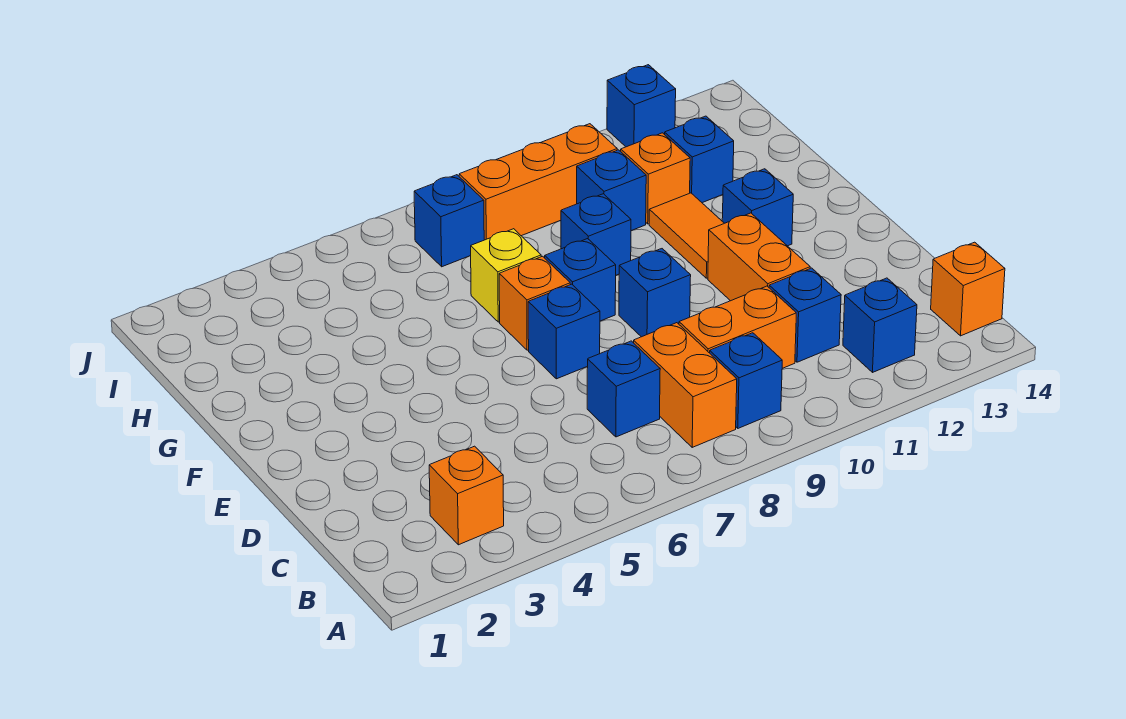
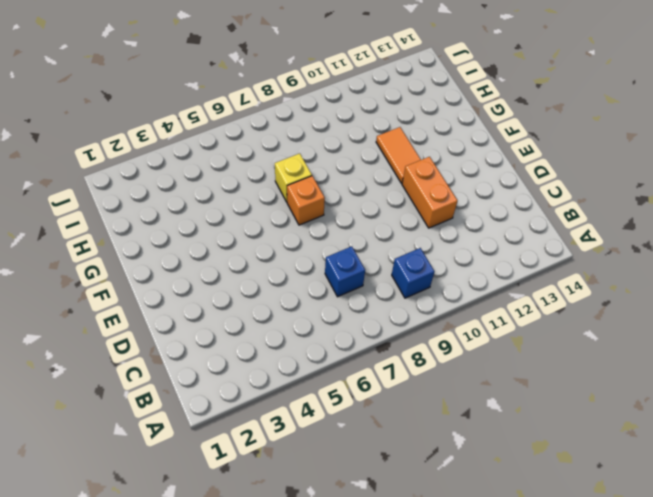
none -> orange brick B3 level 1
none -> orange brick B8:C8 level 1
none -> blue brick B12 level 1

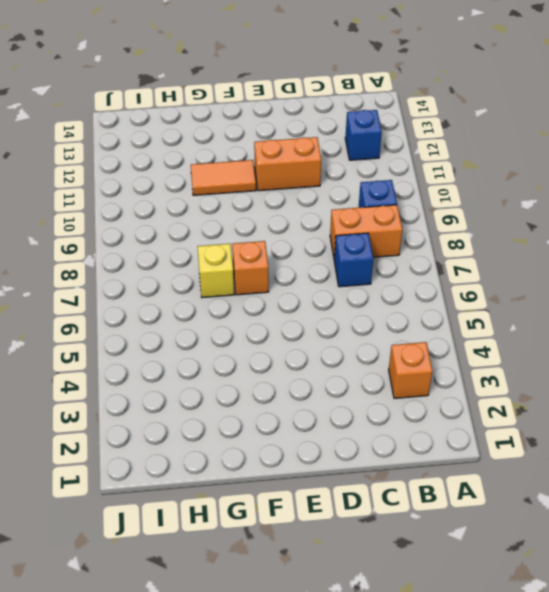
none -> orange brick B14 level 1
none -> orange brick C9:C10 level 1
none -> blue brick C11 level 1

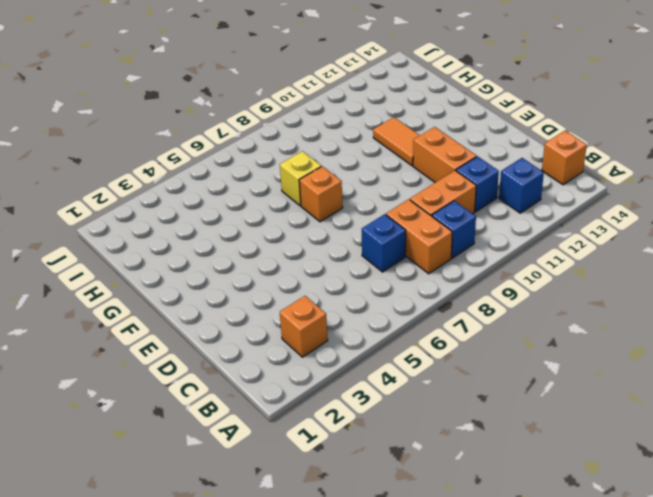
none -> blue brick E7 level 1
none -> blue brick E9 level 1
none -> blue brick F8 level 1

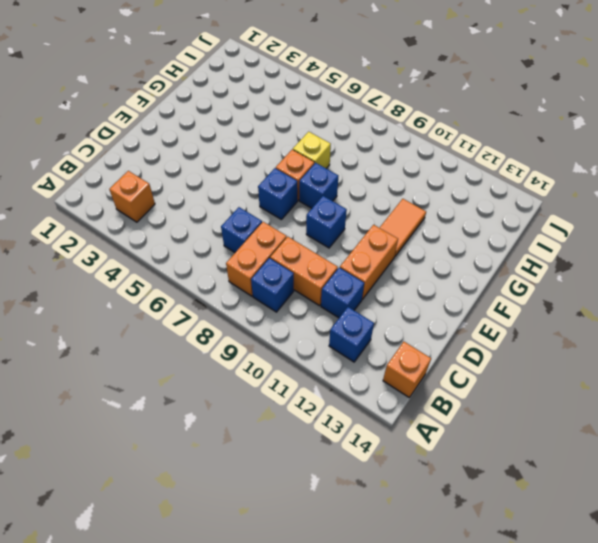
none -> blue brick F12 level 1
none -> blue brick G9 level 1
none -> blue brick H10 level 1

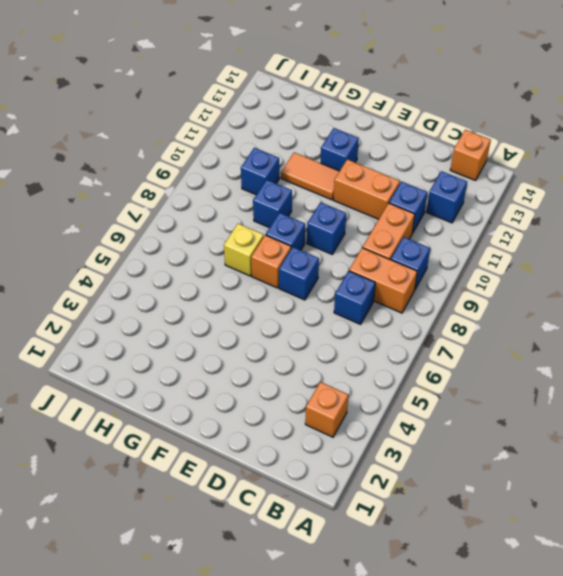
none -> orange brick H11 level 1
none -> blue brick H12 level 1
none -> blue brick I7 level 1

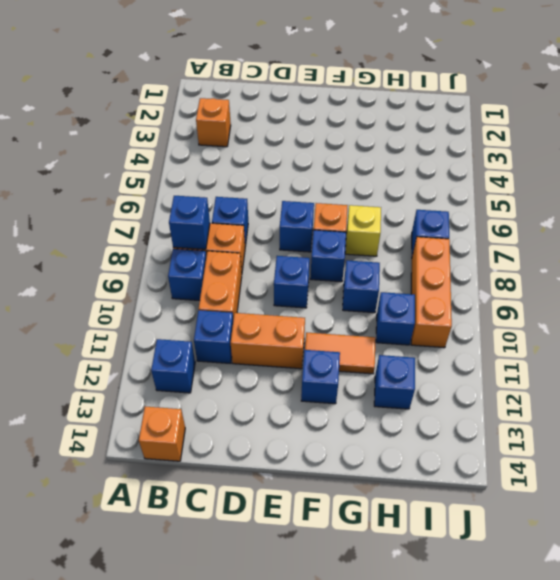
blue brick B8 level 2 -> blue brick J12 level 1
none -> orange brick H11 level 1

